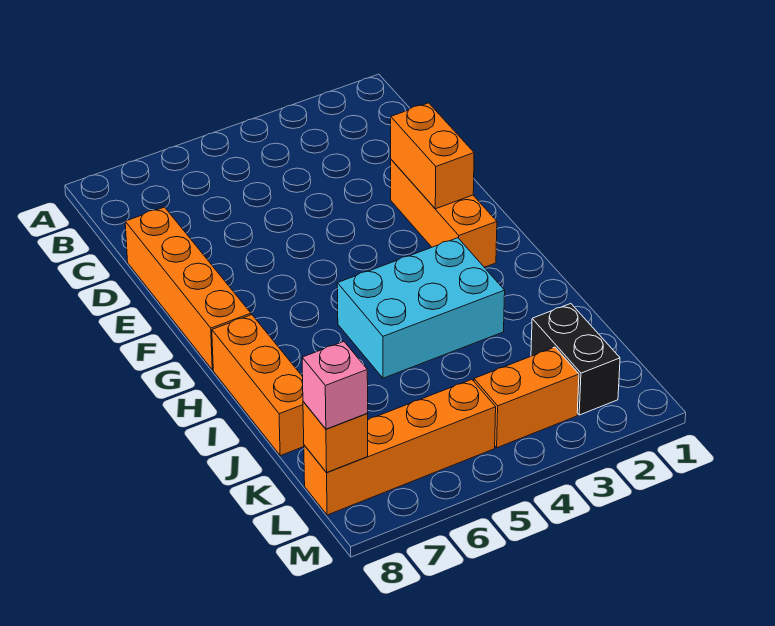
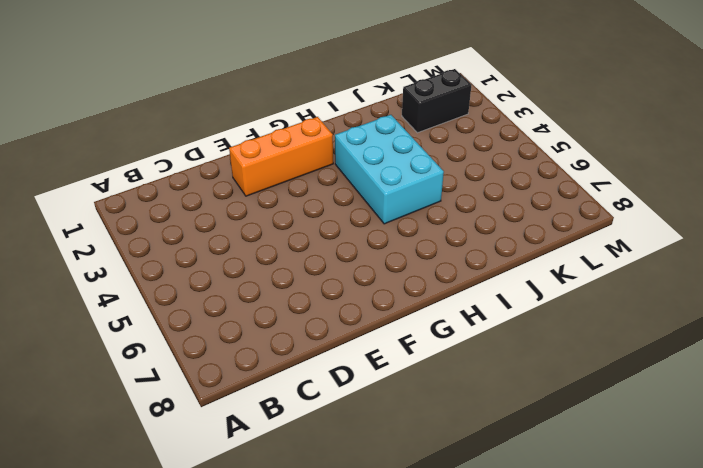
none -> orange brick D8:G8 level 1
none -> orange brick H8:J8 level 1

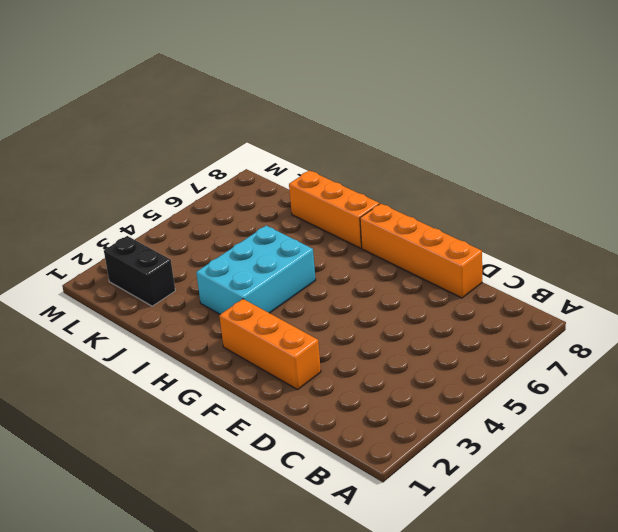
none -> orange brick L3:L4 level 1
none -> orange brick L5:L8 level 1

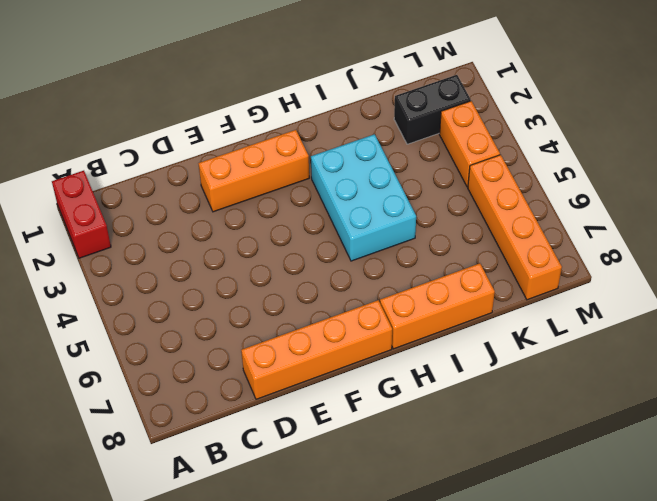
red brick A1:A2 level 1 -> none
none -> orange brick E2:F2 level 2
none -> orange brick L8 level 2

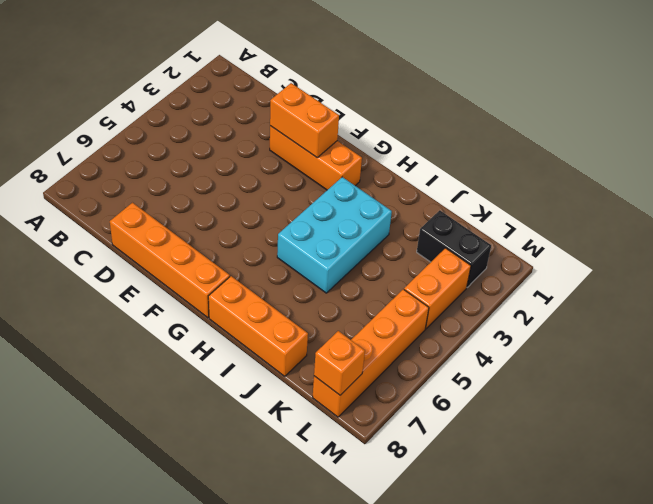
none -> pink brick L8 level 3

